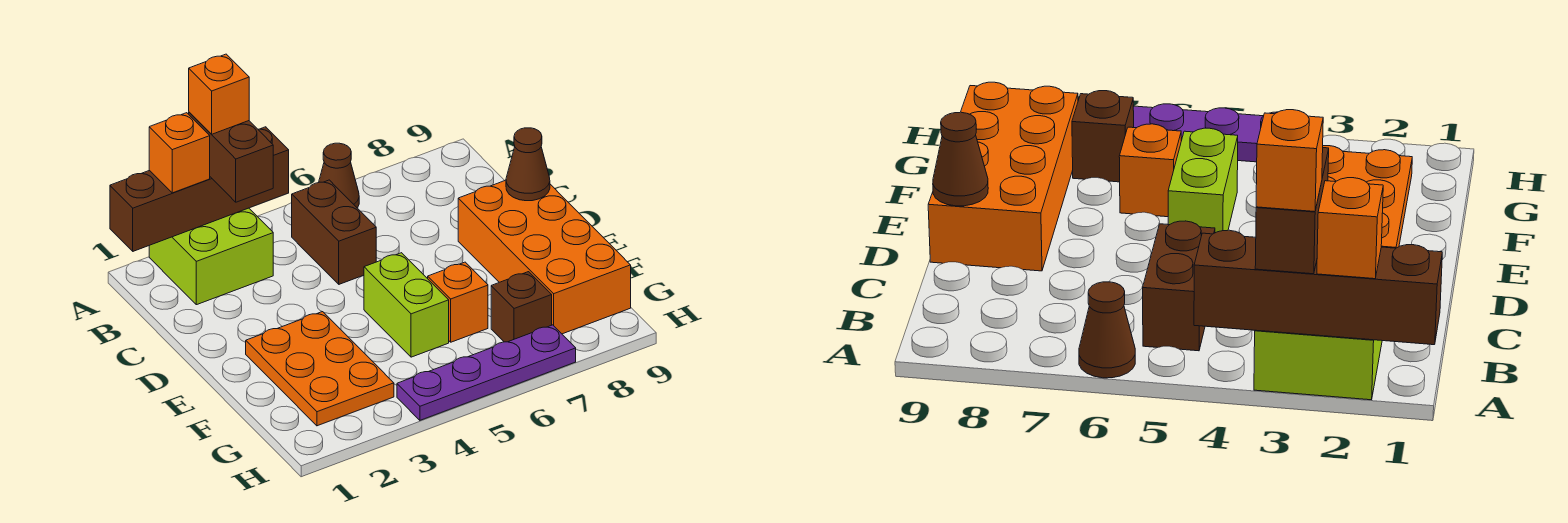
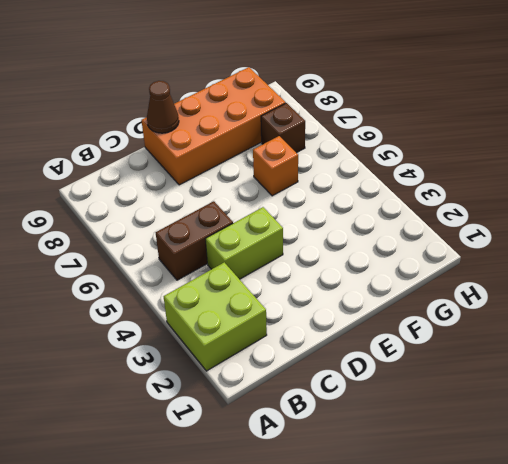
lime brick C4:D4 level 1 -> lime brick E5:F5 level 1
none -> brown cone A6 level 1
none -> orange plate E2:G3 level 1
none -> purple plate H4:H7 level 1

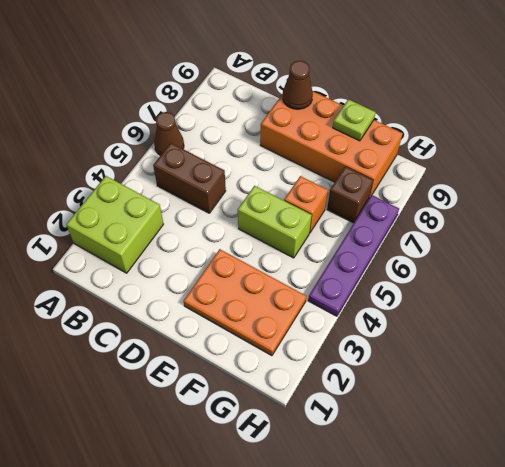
lime plate F9 level 2 -> none
none -> brown brick A1:A4 level 2
none -> orange brick A2 level 3
none -> brown brick A3:B3 level 3

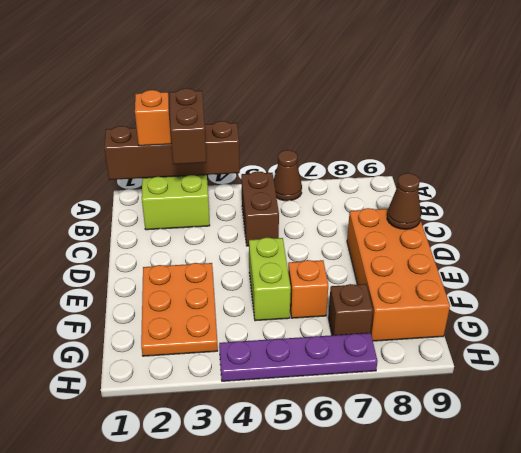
none -> orange brick A3 level 4

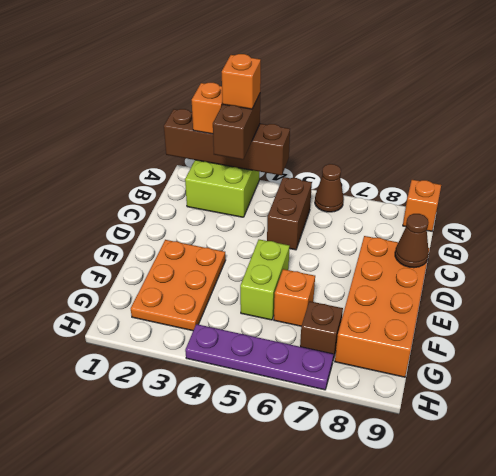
orange brick A9 level 1 -> none

